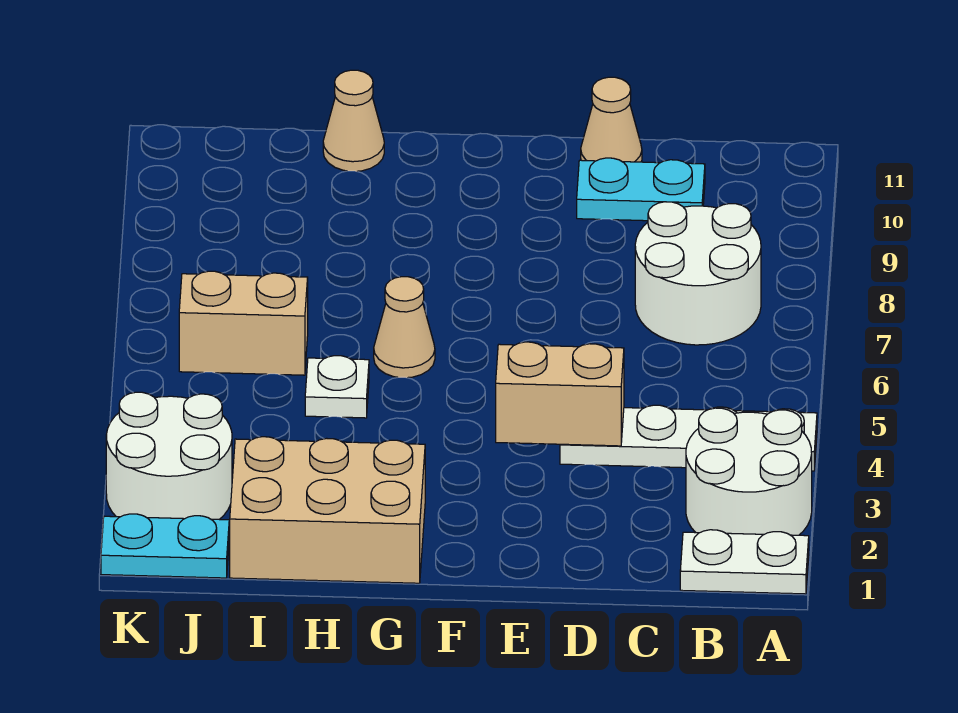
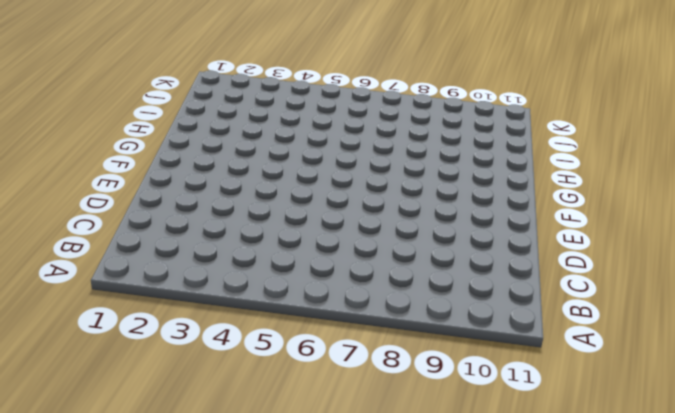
none -> white plate A1:B1 level 1
none -> white round brick A2:B3 level 1
none -> white plate A4:D4 level 1

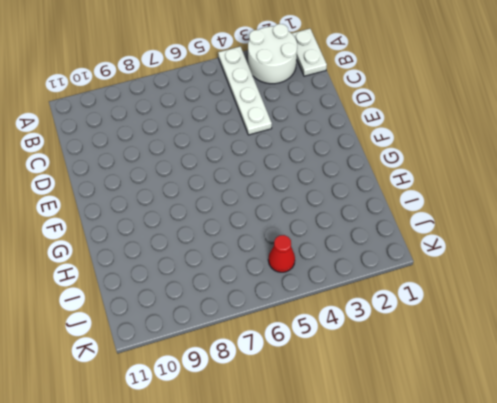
red cone J5 level 1 -> none
none -> white round brick B7:C8 level 1
none -> cyan plate C10:D10 level 1
none -> tan cone D11 level 1

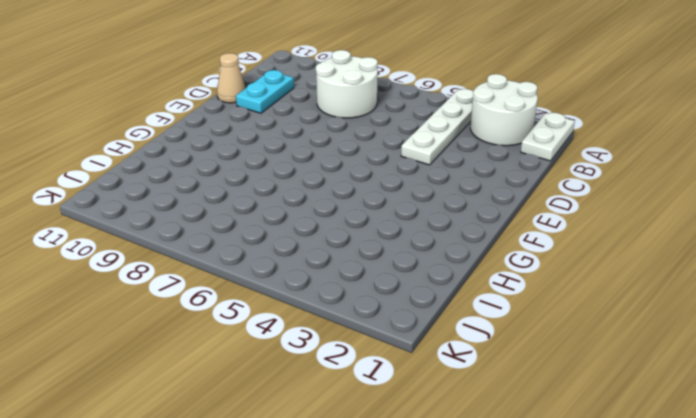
none -> tan brick G1:I2 level 1
none -> tan cone G6 level 1
none -> white plate H5 level 1

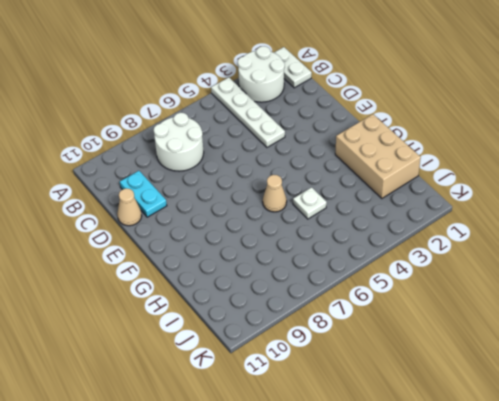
none -> tan cone H11 level 1
none -> tan brick I6:J6 level 1
none -> cyan plate J1:K1 level 1

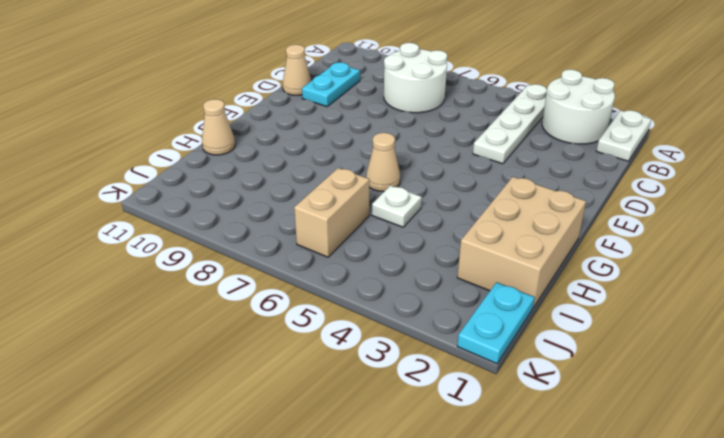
none -> white round brick J2:K3 level 1
none -> tan brick D4:E4 level 2

